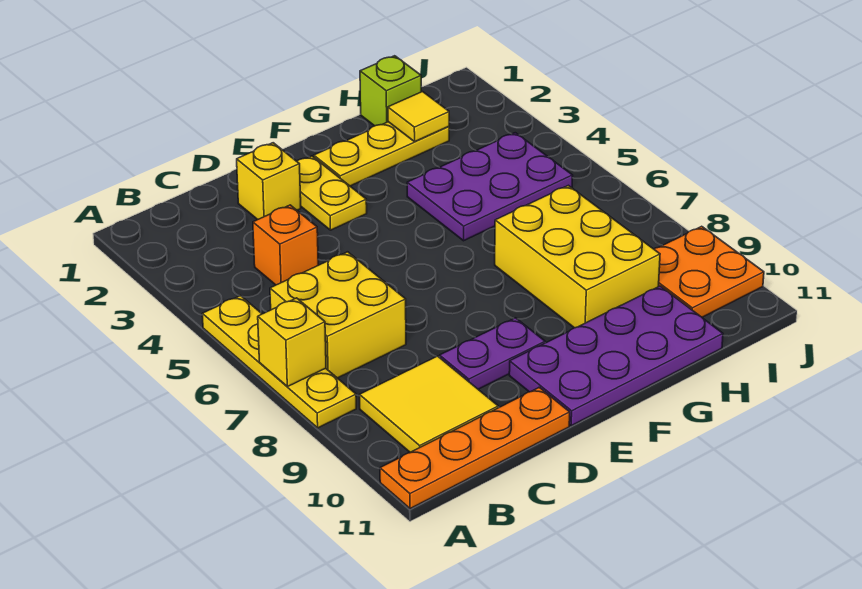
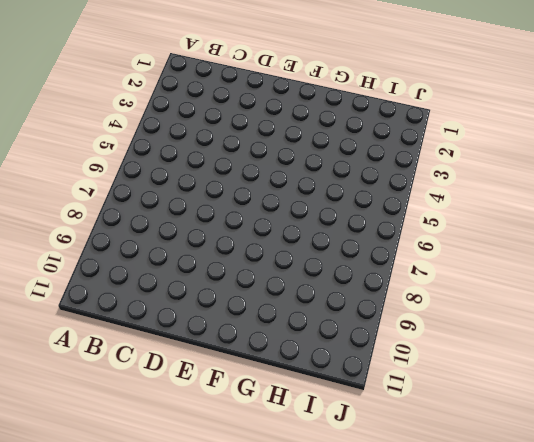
none -> yellow plate A5:A8 level 1
none -> orange plate A11:D11 level 1
none -> yellow brick B6:C7 level 1

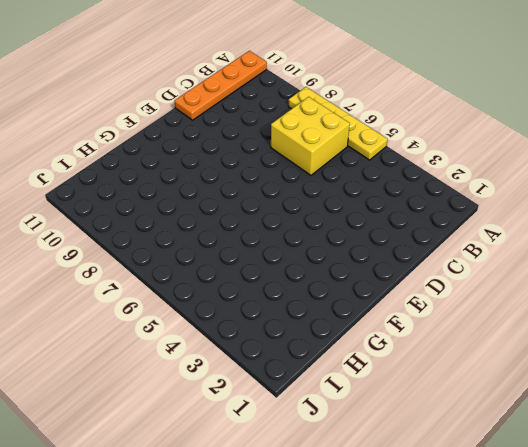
none -> yellow tile B9:C10 level 1
none -> orange brick C4 level 1
none -> yellow brick D2 level 1

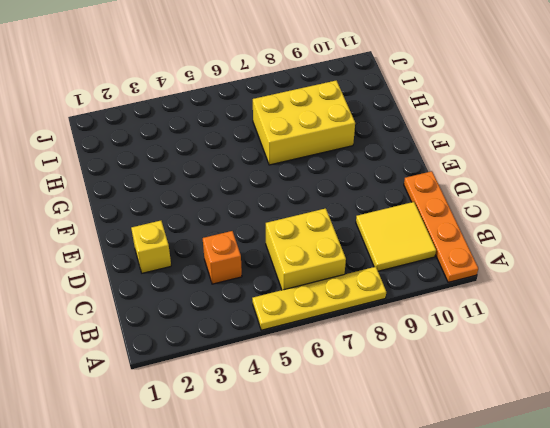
none -> purple plate D9:E9 level 1
none -> yellow plate E2:E3 level 1
none -> purple plate E10:H11 level 1

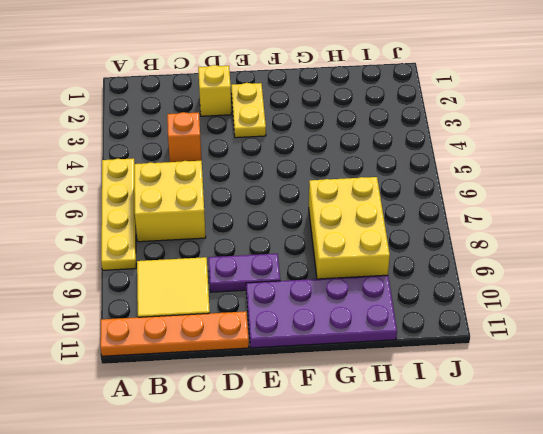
none -> yellow plate F2:H2 level 1
none -> purple plate G4:I5 level 1
none -> lime brick H1 level 1

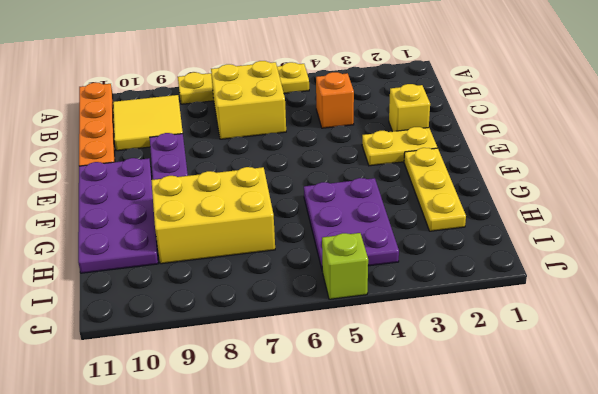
lime brick J5 level 1 -> lime brick H1 level 1
none -> orange plate I9:J10 level 1
none -> yellow brick A7 level 2
none -> yellow tile H2 level 2

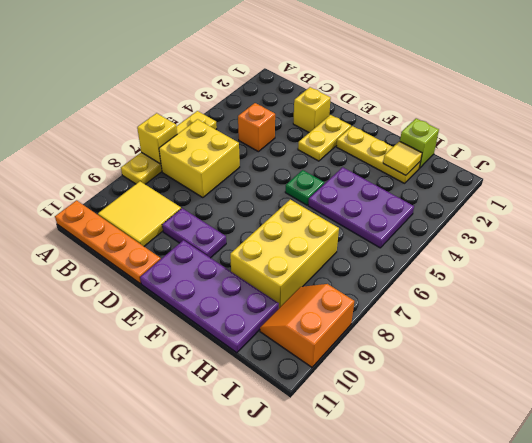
green plate F5 level 1 -> none
orange slope I9:J10 level 1 top J -> orange plate I9:J10 level 1

